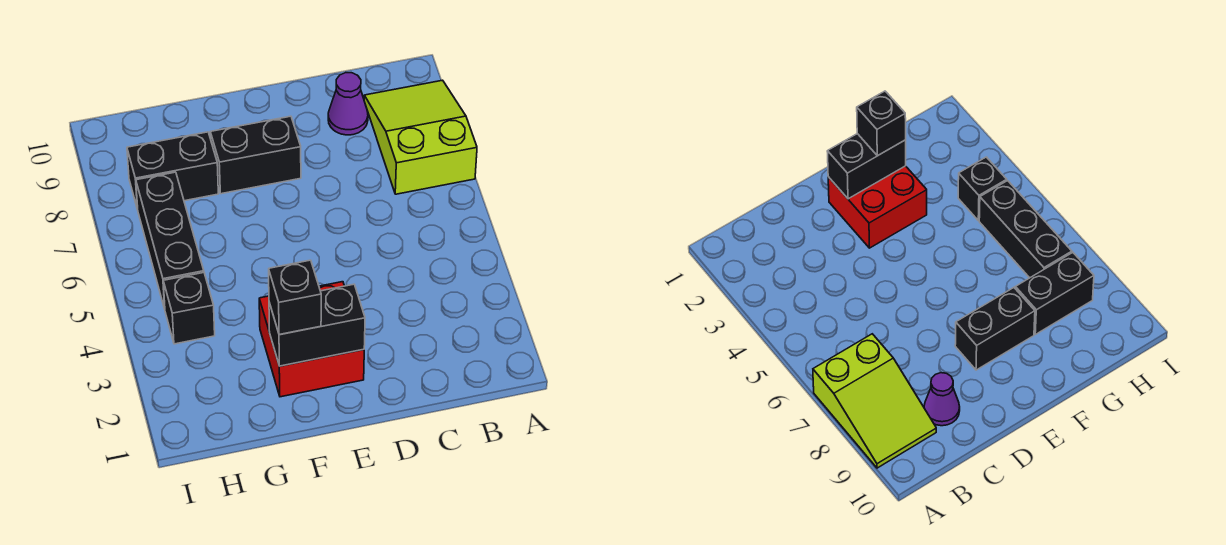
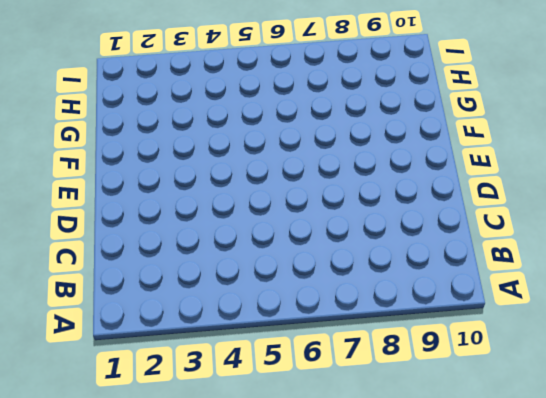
none -> lime slope A7:B9 level 1 top 7
none -> purple cone C9 level 1

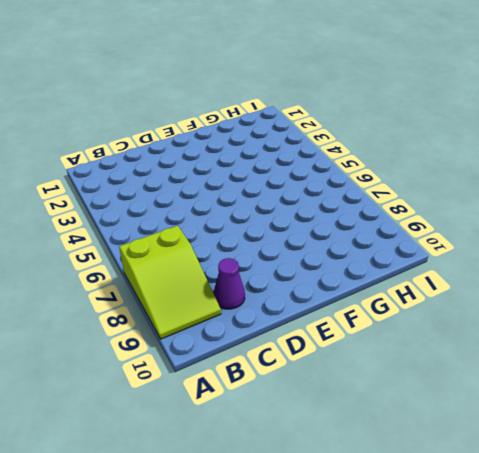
none -> red brick E2:F3 level 1
none -> black brick E8:F8 level 1

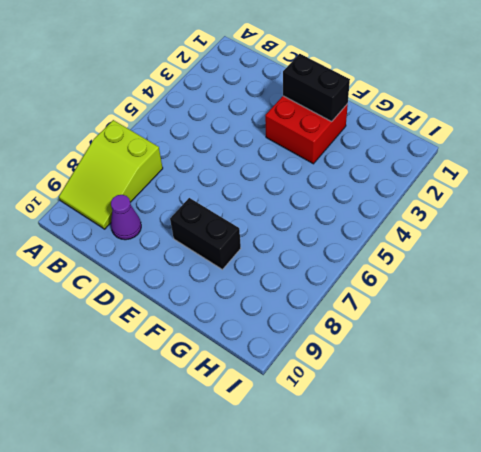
none -> black brick G8:H8 level 1
none -> black brick H4 level 1

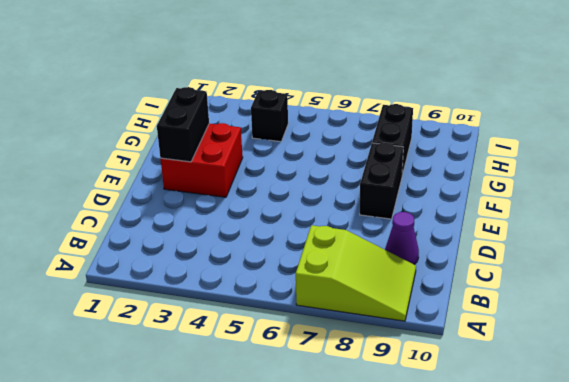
none -> black brick H5:H7 level 1
none -> black brick F2 level 3

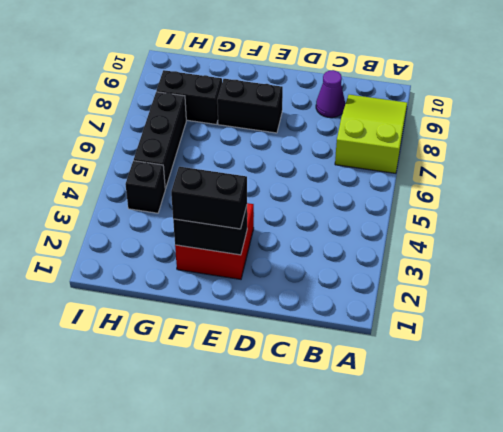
black brick E2:F2 level 3 -> black brick F2 level 3

